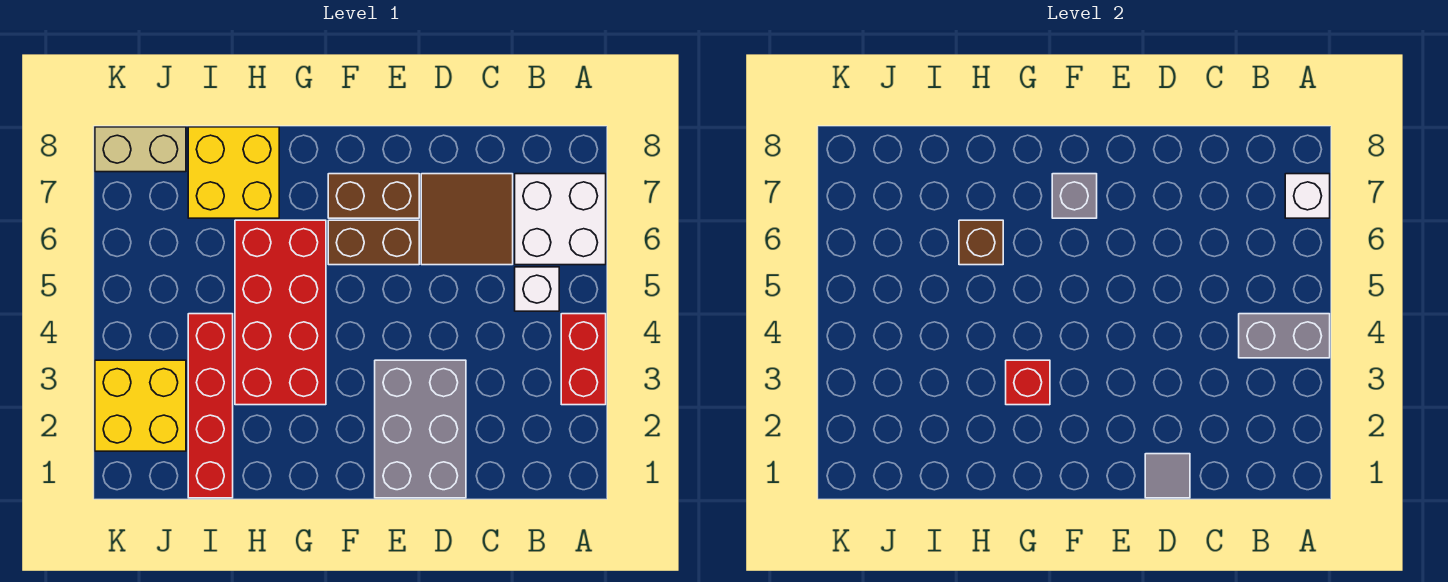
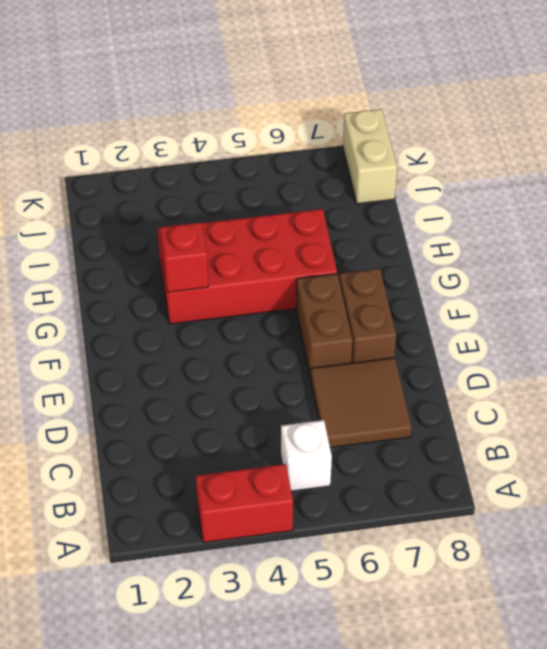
none -> white brick A6:B7 level 1
none -> grey brick D1:E3 level 1
none -> yellow brick H7:I8 level 1

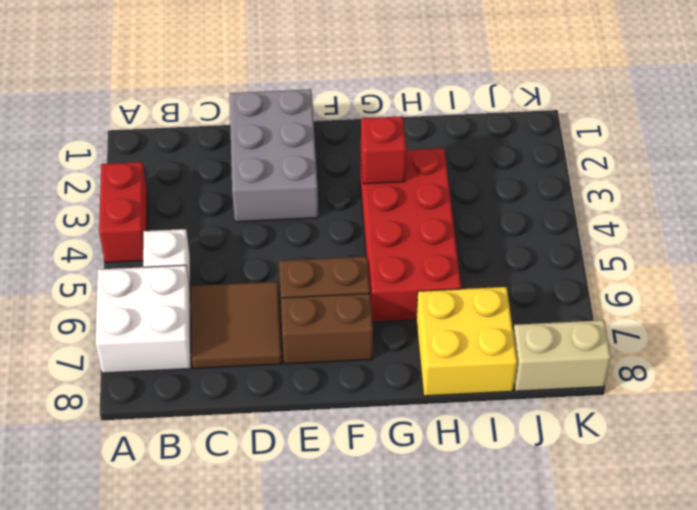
none -> red brick I1:I4 level 1
none -> yellow brick J2:K3 level 1
none -> grey brick A4:B4 level 2

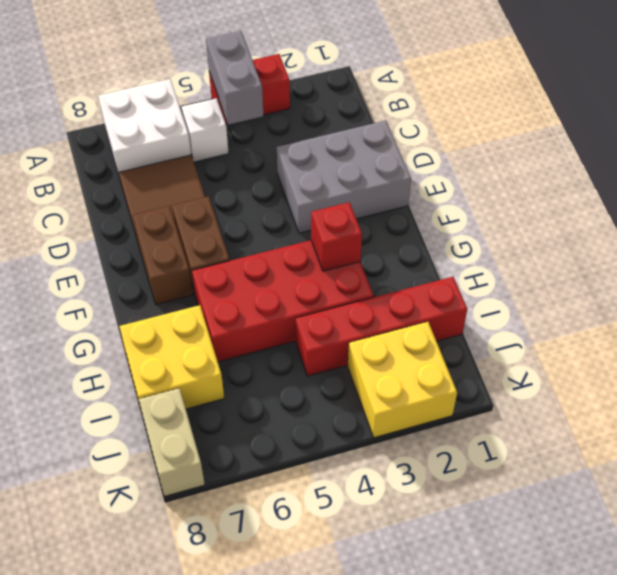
none -> white brick A7 level 2
none -> grey tile D1 level 2
none -> grey brick F7 level 2

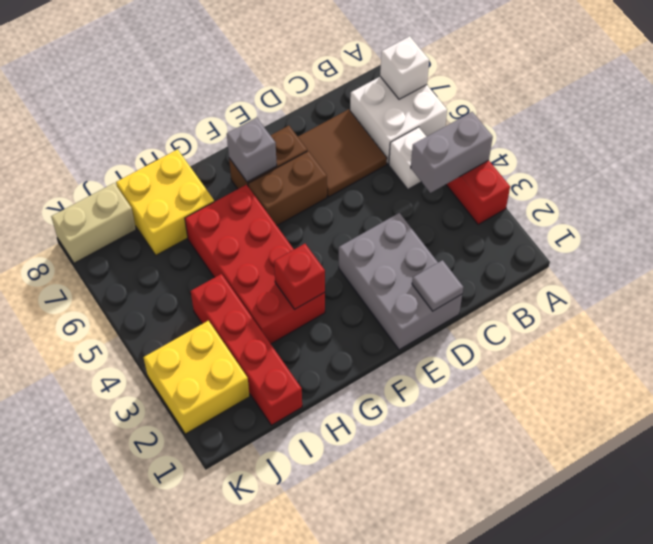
none -> brown brick H6 level 2

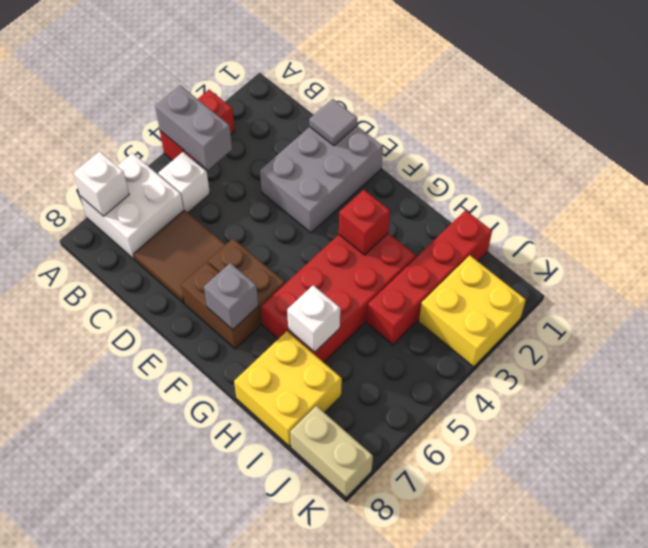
white brick H6 level 2 -> brown brick H6 level 2

